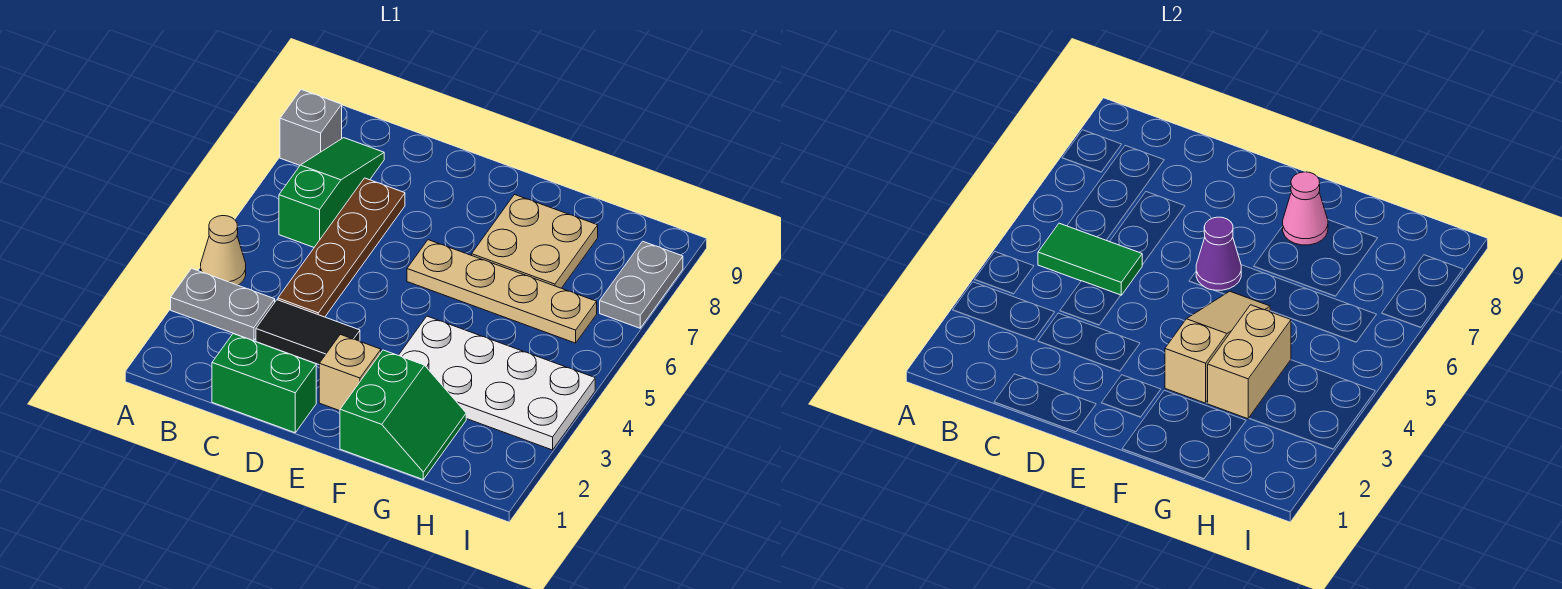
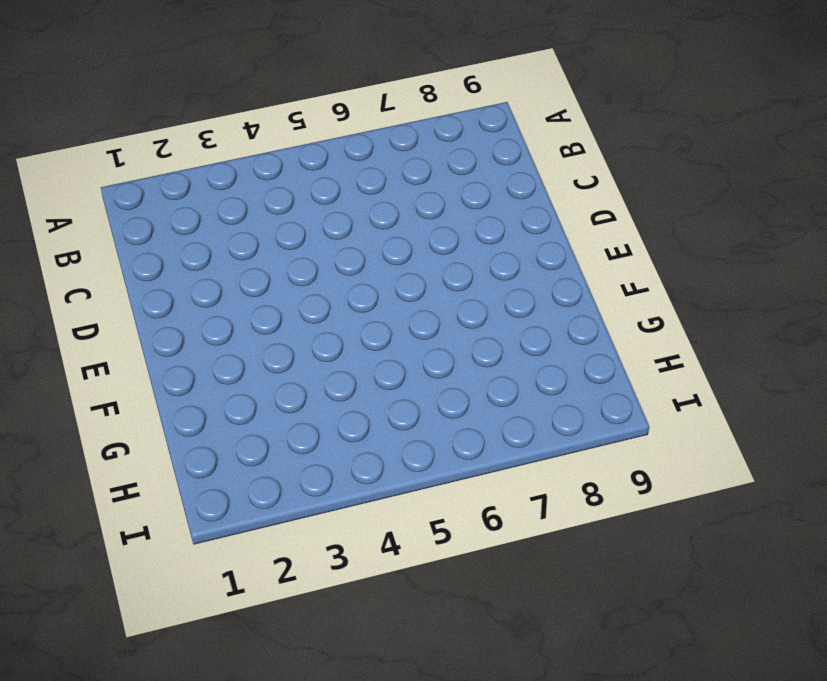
none -> grey plate A3:B3 level 1
none -> tan cone A4 level 1
none -> grey brick A8 level 1

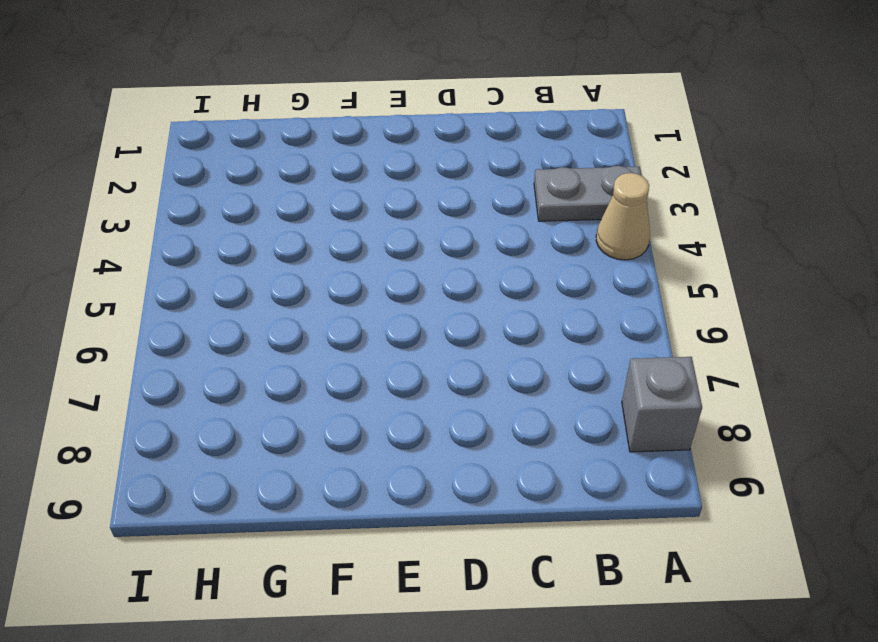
none -> green slope B6:B8 level 1 top 6
none -> green brick C1:D1 level 1
none -> black tile C3:D3 level 1

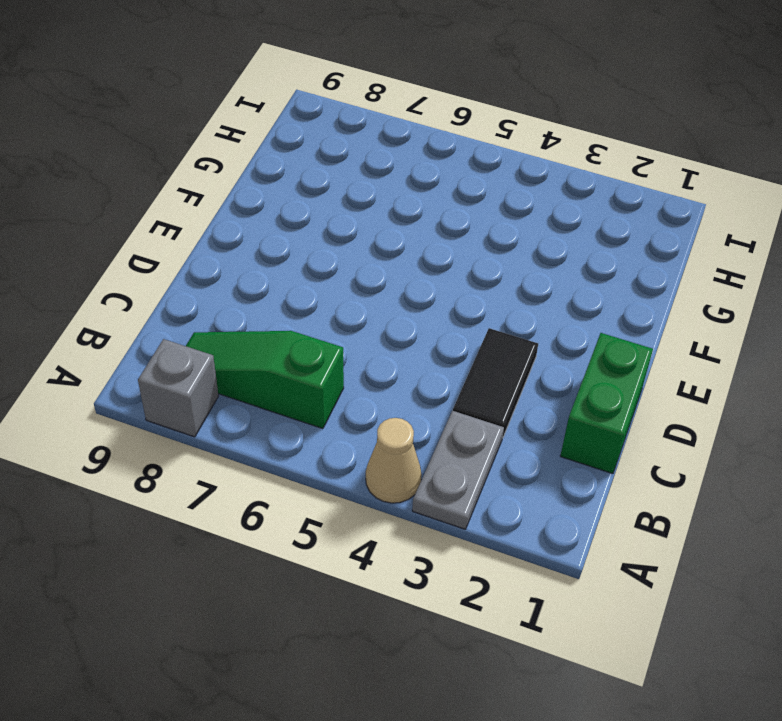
none -> brown plate C4:C7 level 1
none -> tan brick E2 level 1
none -> tan plate E6:H6 level 1

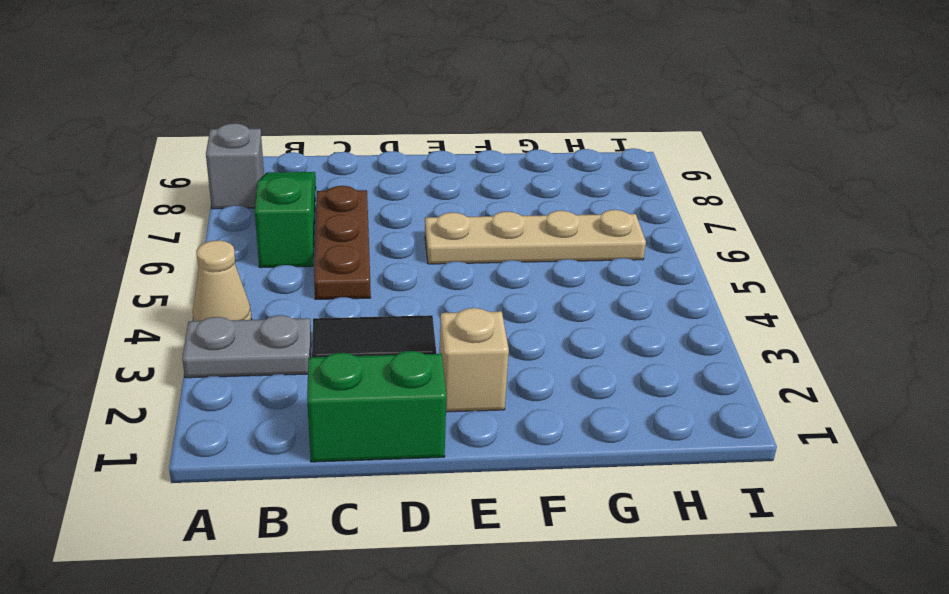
brown plate C5:C7 level 1 -> brown plate C4:C7 level 1
none -> green slope F1:G2 level 1 top F
none -> white plate F3:I4 level 1
none -> tan plate F7:G8 level 1

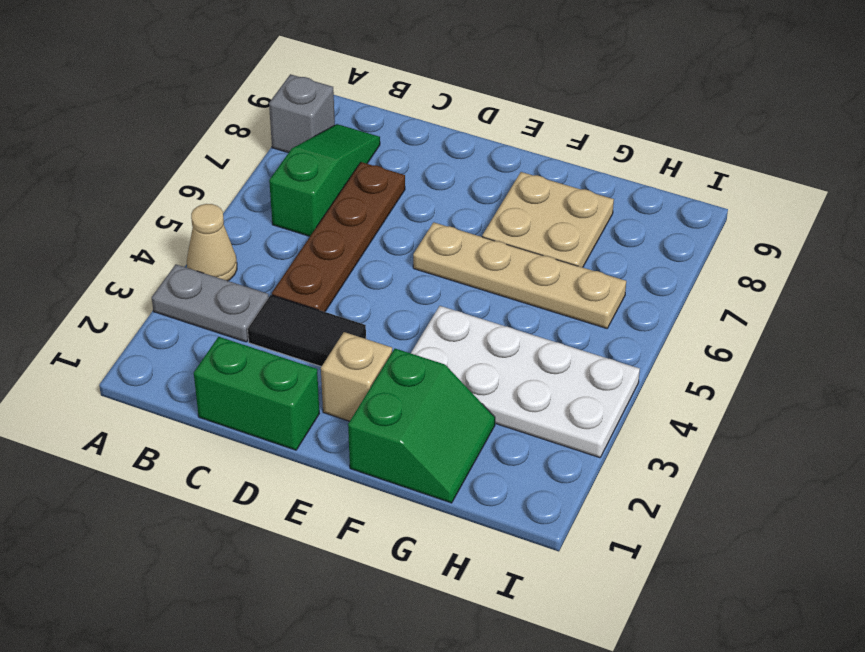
none -> grey plate I7:I8 level 1
none -> green tile B5:C5 level 2
none -> purple cone E6 level 2

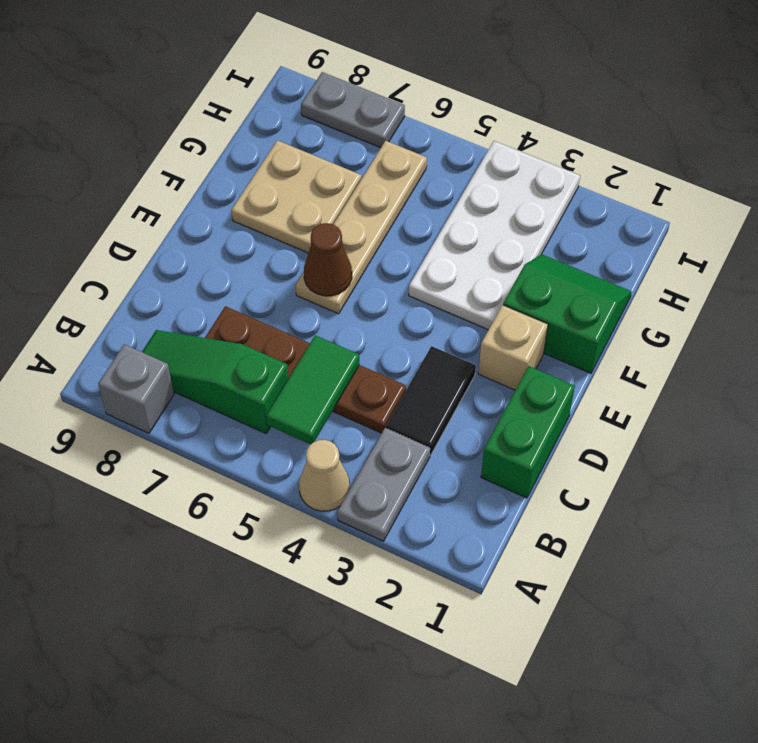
brown cone E6 level 2 -> purple cone E6 level 2
none -> tan slope F3:F5 level 2 top 3
none -> pink cone F8 level 2
none -> tan brick G3:G4 level 2

